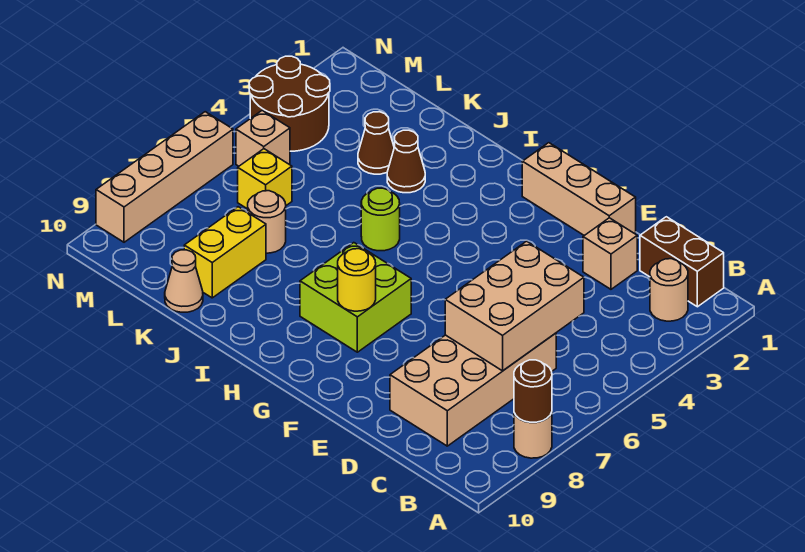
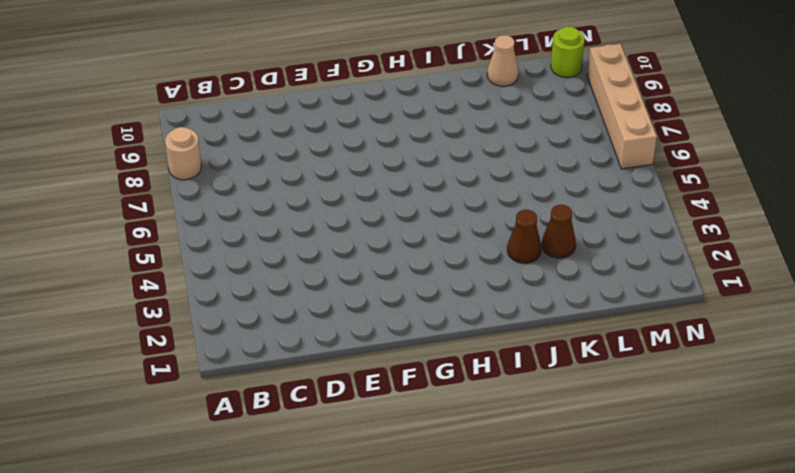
lime round brick M10 level 1 -> lime round brick I5 level 1
none -> brown brick B1:C1 level 1
none -> tan round brick B2 level 1
none -> tan brick C6:D9 level 1

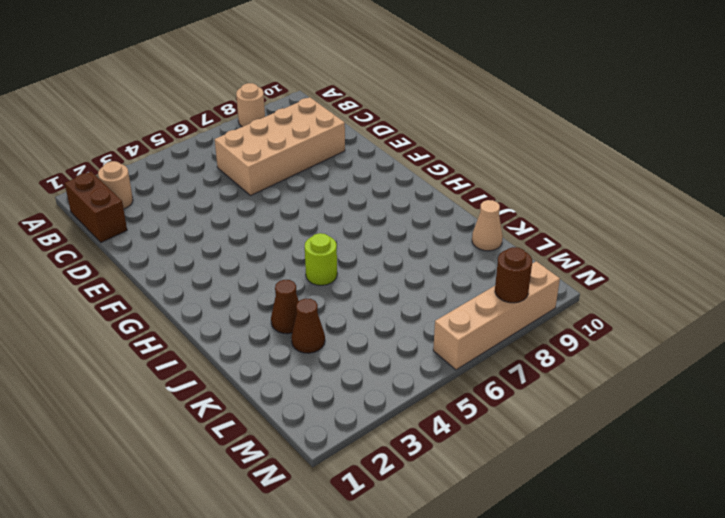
brown round brick N8 level 2 -> brown round brick A8 level 2
none -> tan brick D2 level 1
none -> tan brick E1:G1 level 1
none -> lime brick G7:H8 level 1

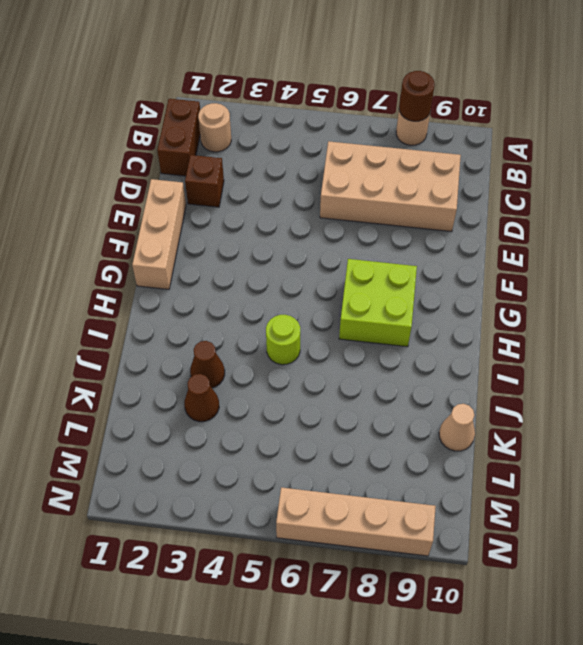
brown brick D2 level 1 -> tan brick D2 level 1
none -> tan round brick K7 level 1
none -> yellow brick K8:K9 level 1
none -> yellow brick L6 level 1

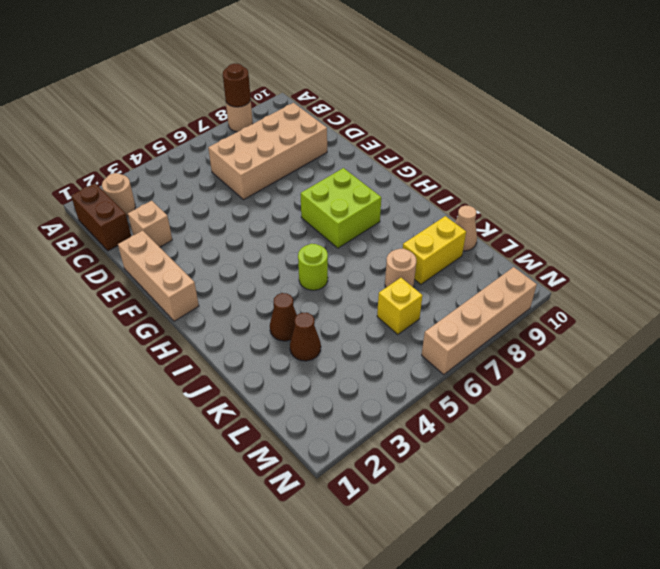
none -> brown round brick M3:N4 level 1
none -> tan brick M5 level 1
none -> tan brick C5:D7 level 2

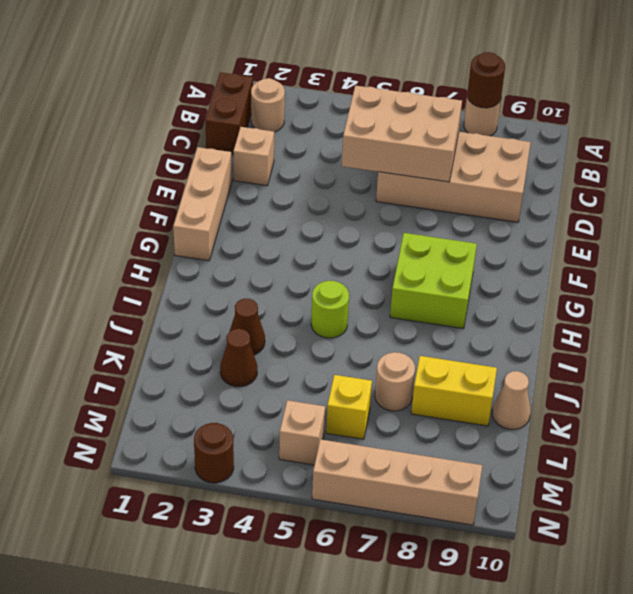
brown round brick N3 level 1 -> brown round brick M3:N4 level 1
none -> yellow round brick G8 level 2

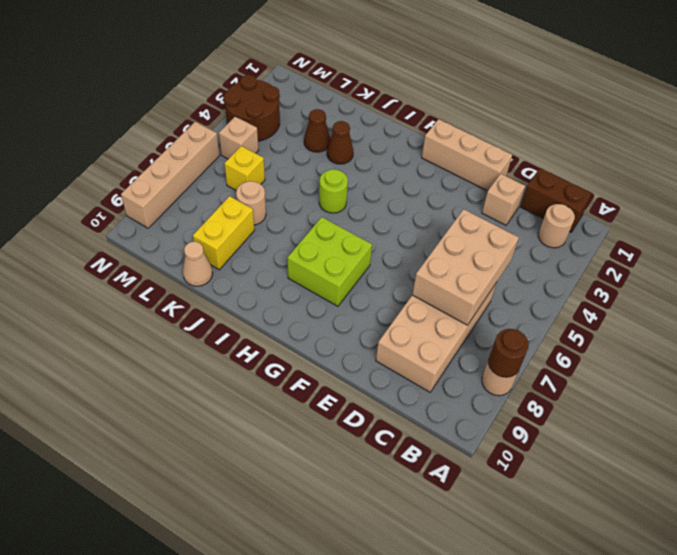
none -> yellow round brick G8 level 2

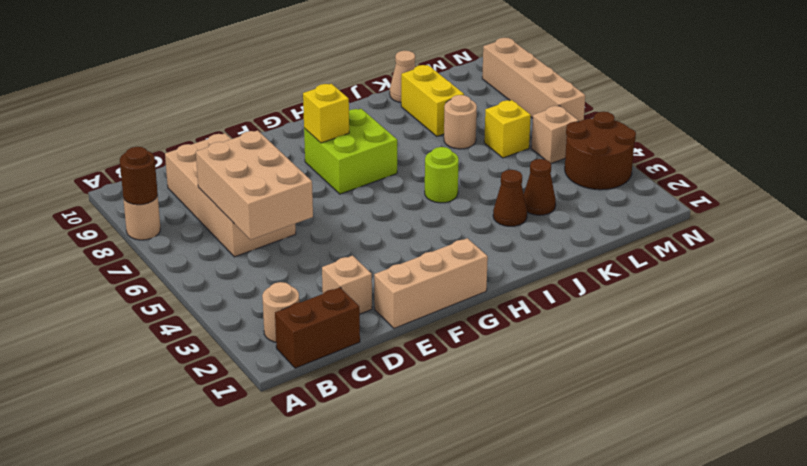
yellow brick G8 level 2 -> yellow round brick G8 level 2

